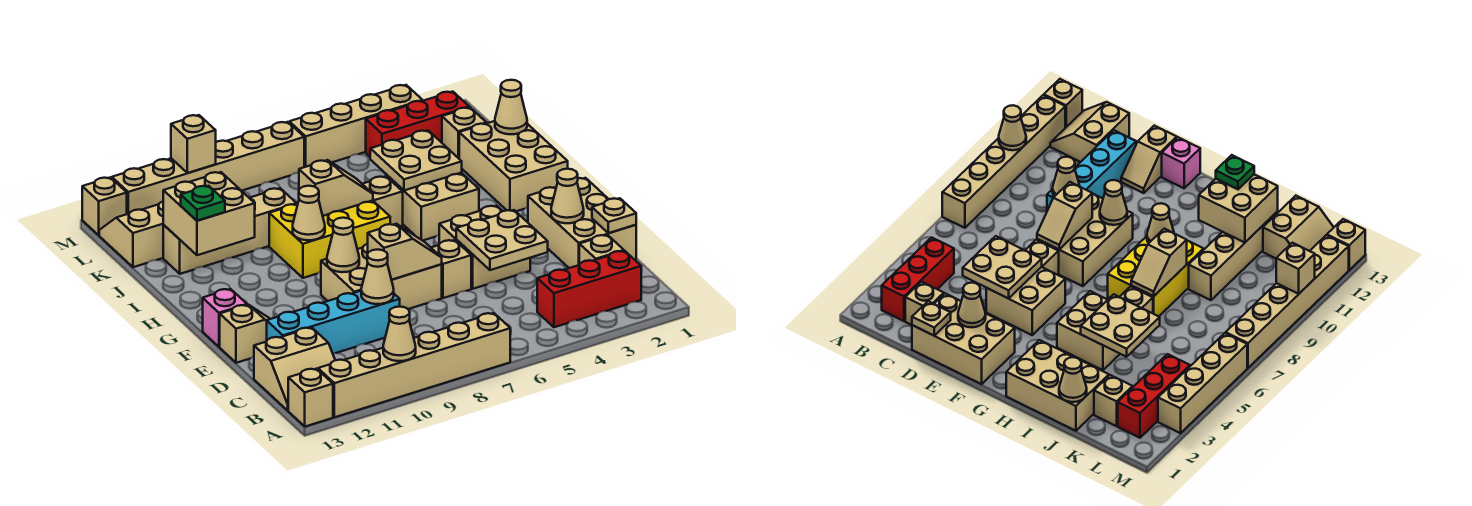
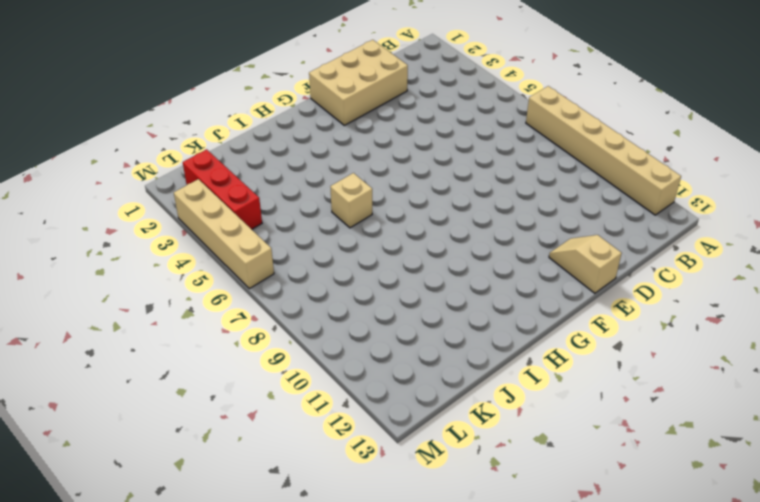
none -> tan brick A13 level 1
none -> red brick B2:B4 level 1
none -> tan slope B12:C13 level 1 top C
none -> tan brick C2 level 1

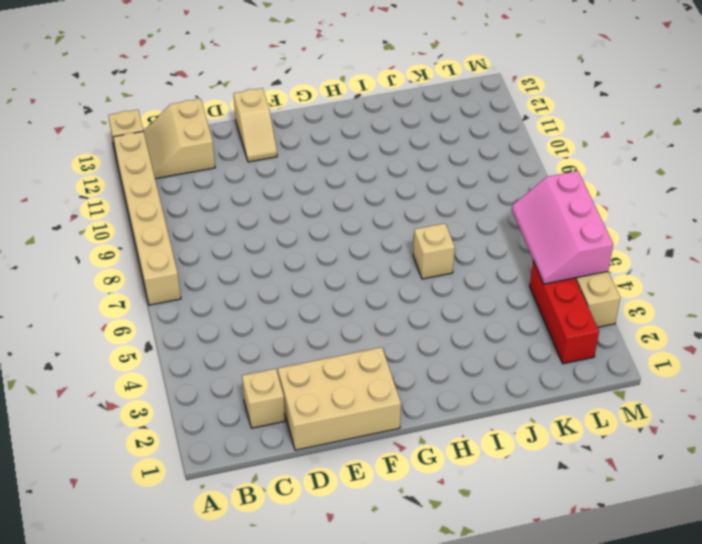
pink slope L4:M6 level 2 top M -> none
none -> red brick B2:B4 level 1
none -> cyan brick D9:D12 level 1
none -> tan brick E4:F5 level 1
none -> tan brick E6 level 1

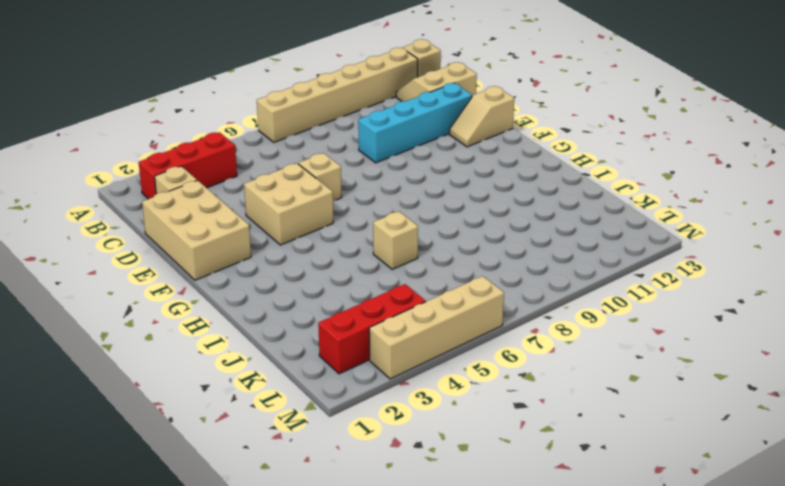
none -> tan brick E7:F9 level 1
none -> pink brick F13 level 1
none -> tan brick H1:J2 level 1
none -> tan brick H4:I5 level 1

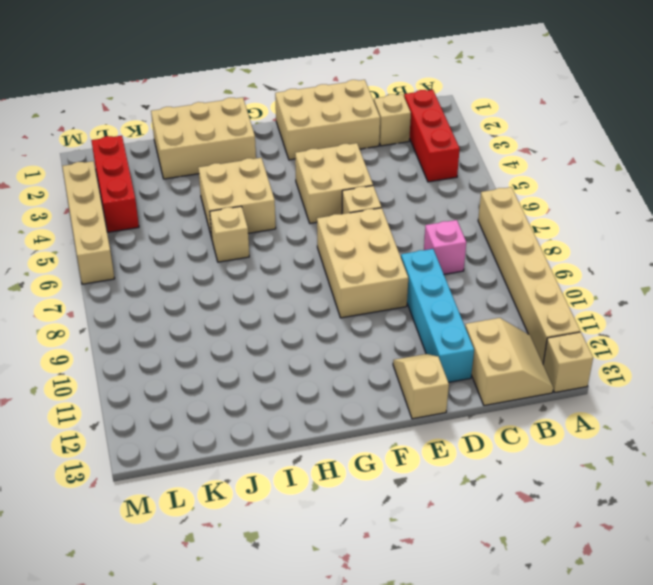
pink brick C8 level 1 -> pink brick F13 level 1
none -> yellow brick H7:I9 level 1
none -> tan brick J9:J12 level 1
none -> tan brick K2 level 1
none -> tan slope K12:L13 level 1 top K

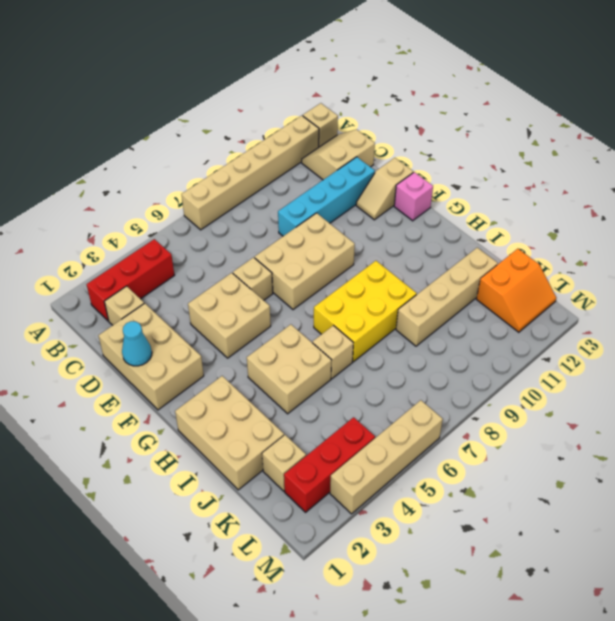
cyan cone E1 level 2 -> none
orange slope K12:L13 level 1 top K -> tan slope K12:L13 level 1 top K
none -> tan brick M7:M12 level 1
none -> tan brick M13 level 1
none -> tan cone A10 level 2
none -> tan plate D1 level 2

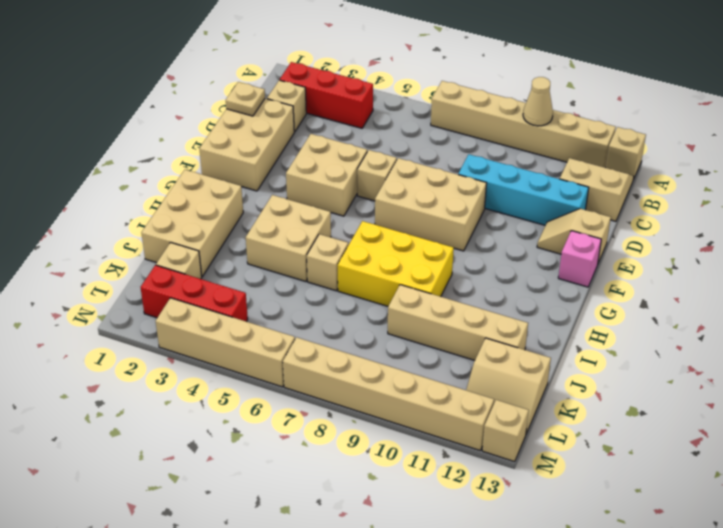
none -> tan plate D4:E5 level 2
none -> tan cone D9 level 2
none -> tan cone E2 level 2
none -> tan slope E7:E8 level 2 top 8

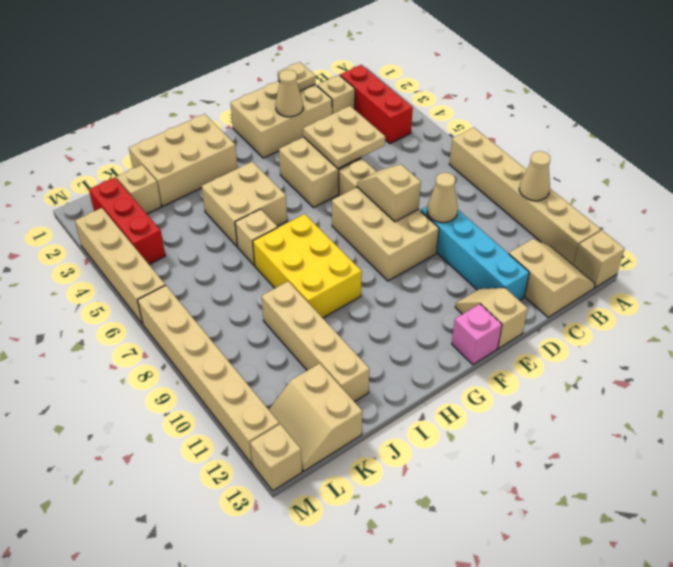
none -> tan cone F9 level 2
none -> tan cone H9 level 2
none -> tan plate I4:J5 level 2
none -> tan slope I7:I8 level 2 top 8

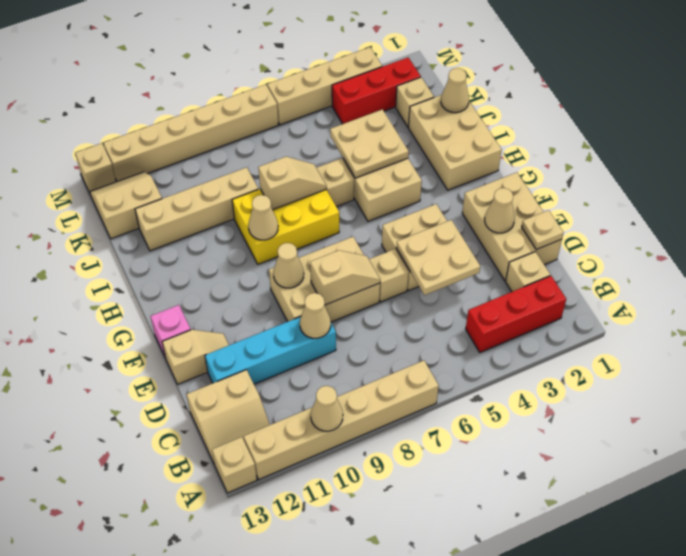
none -> tan brick I11:J12 level 2
none -> tan brick M10 level 2
none -> green plate I12 level 3

